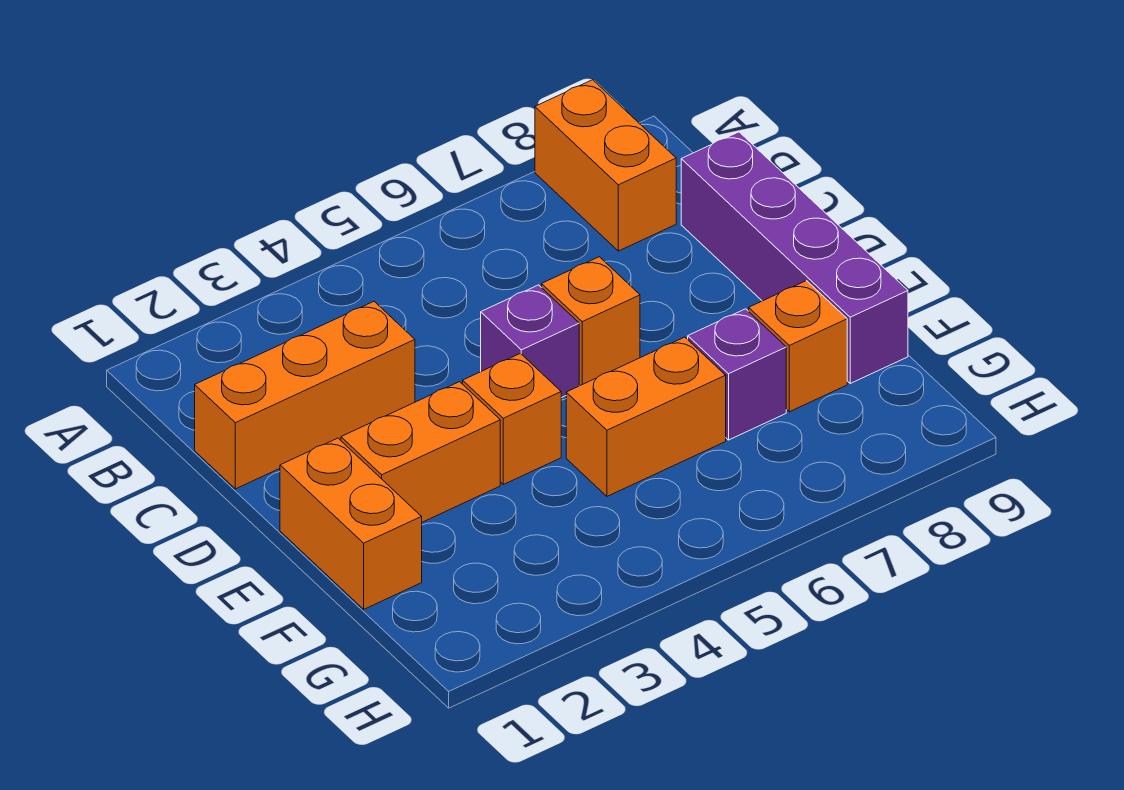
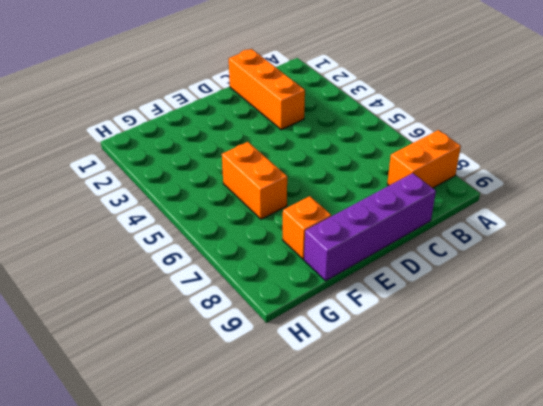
none -> purple brick D5 level 1
none -> orange brick D6 level 1

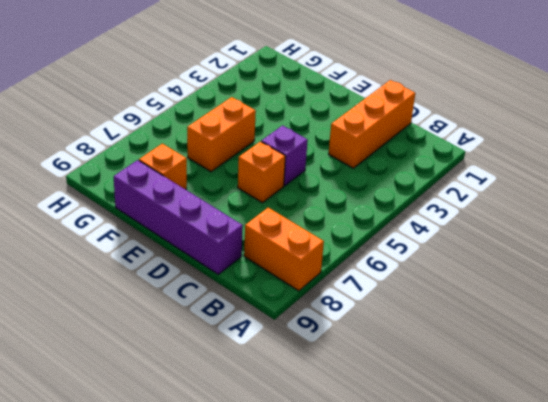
none -> orange brick E1:F1 level 1
none -> orange brick E2:E3 level 1

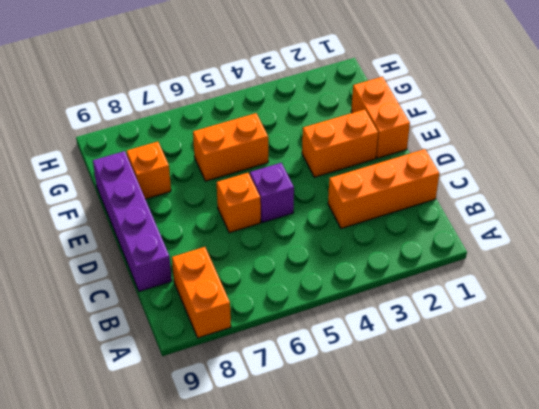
none -> orange brick E4 level 1
none -> purple brick F7 level 1

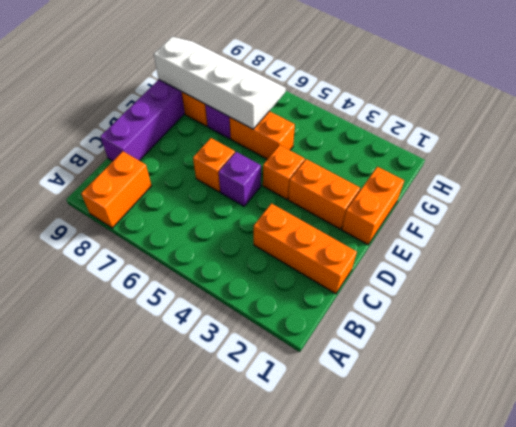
white slope F6:G9 level 2 top F -> none

